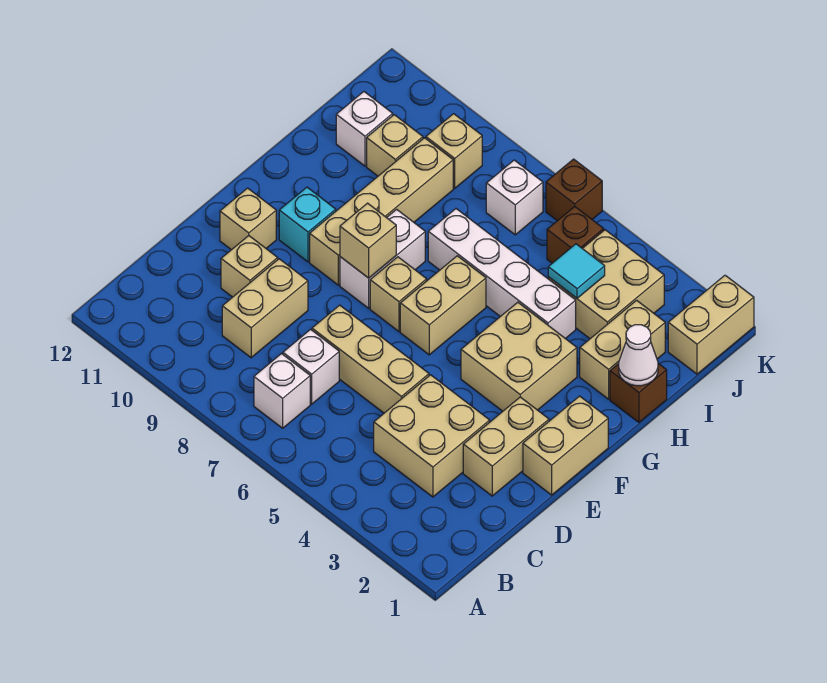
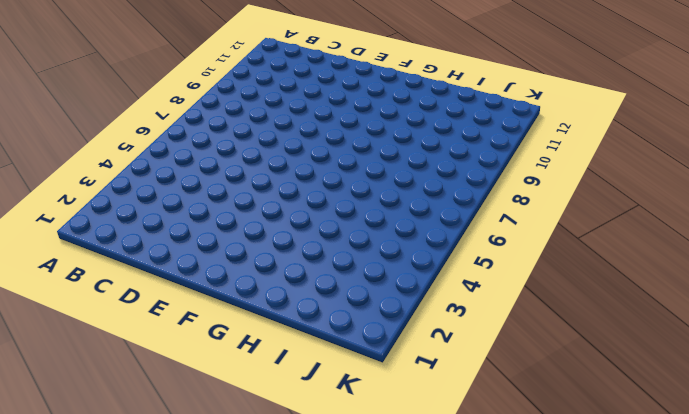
none -> white brick B7 level 1
none -> tan brick C3:D4 level 1
none -> white brick C7 level 1

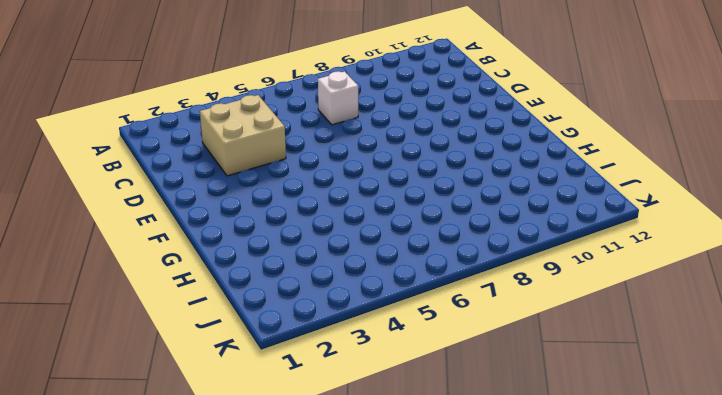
none -> white brick B7 level 1
none -> tan brick C9:D9 level 1
none -> tan brick D2:E2 level 1

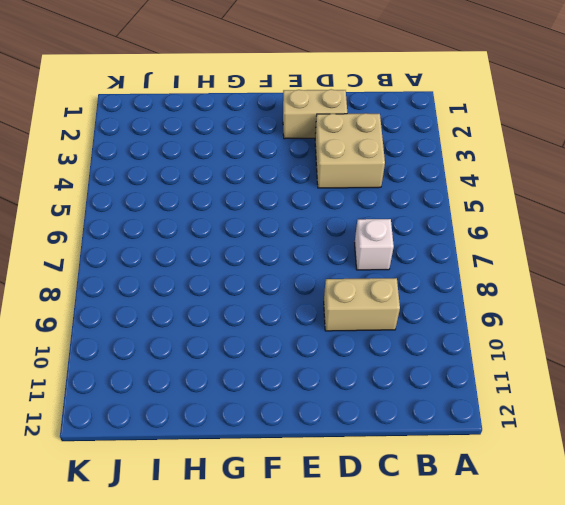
none -> white brick B7 level 1
none -> tan brick D5:D7 level 1
none -> tan brick D10 level 1

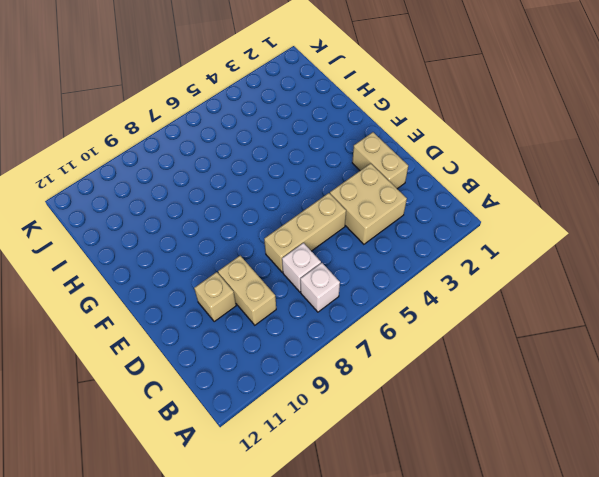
none -> tan brick E1:F1 level 1
none -> tan brick E11 level 1
none -> tan brick F3:G4 level 1

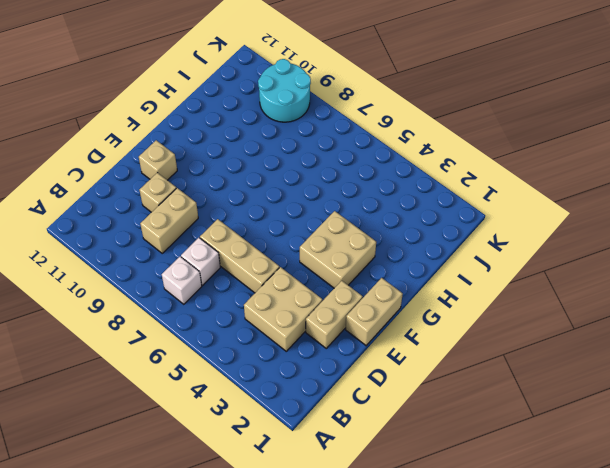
cyan round brick J9:K10 level 1 -> tan brick J9 level 1
none -> tan brick F6:G6 level 1
none -> tan brick F7 level 1
none -> white brick F8:G8 level 1

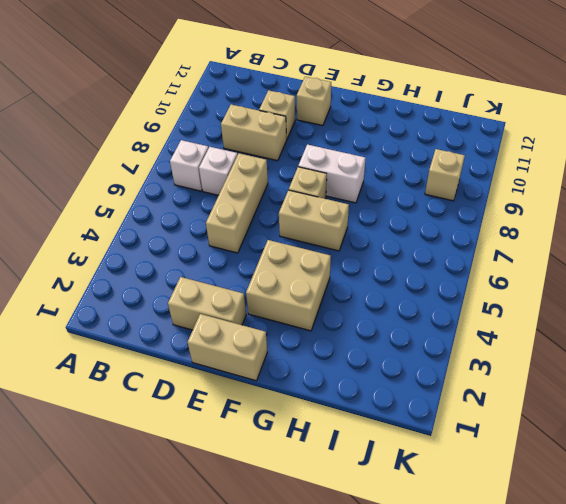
none -> tan brick C3:D4 level 1
none -> tan brick F9:I9 level 1
none -> cyan brick F10 level 1

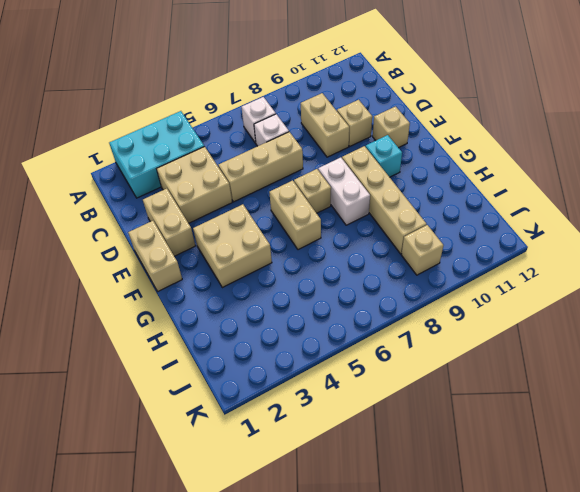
cyan brick A2:B4 level 1 -> none
none -> brown brick H1 level 1
none -> tan brick H2:I2 level 1
none -> white brick H4:H7 level 1

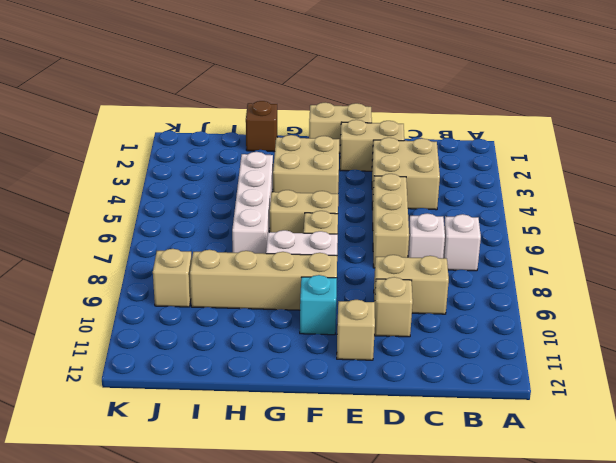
none -> tan brick H2:I2 level 1
none -> tan brick I3:J4 level 1
none -> tan brick I10 level 1

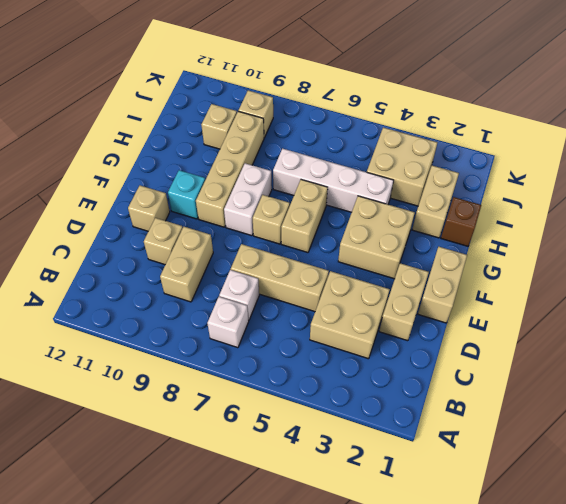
none -> white brick I11 level 1
none -> tan brick J1:K1 level 1
none -> brown brick J5 level 1

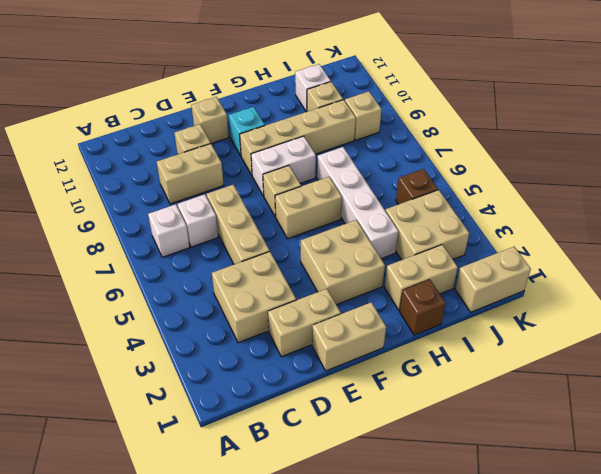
none -> white brick J7 level 1
none -> brown brick K6 level 1
none -> tan brick F8 level 2

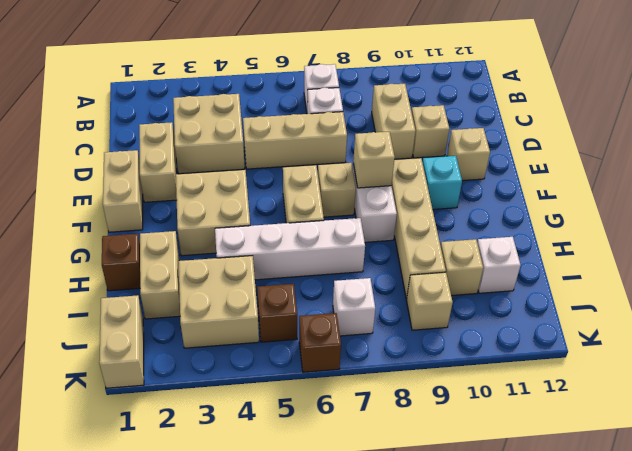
none -> white cone H1 level 2
none -> cyan tile I4 level 2

